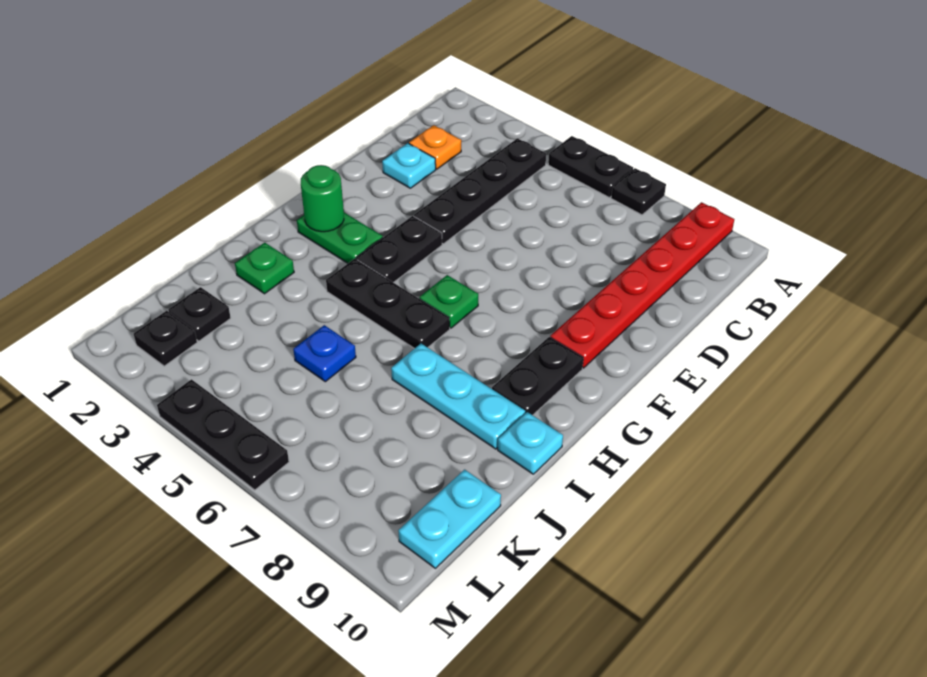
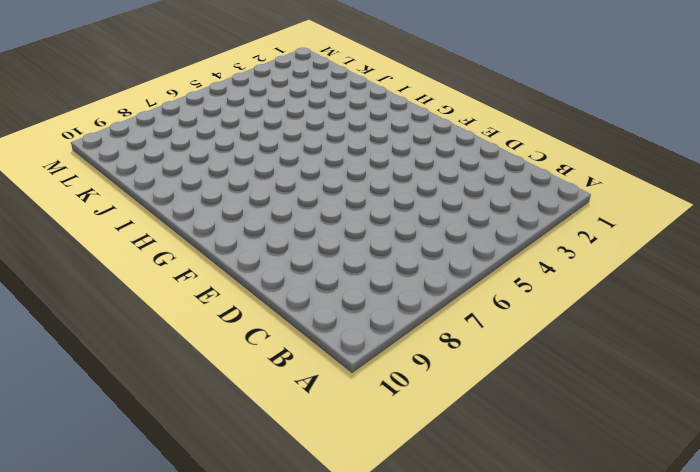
none -> black plate A5:A6 level 1
none -> black plate A7 level 1
none -> red plate A9:F9 level 1

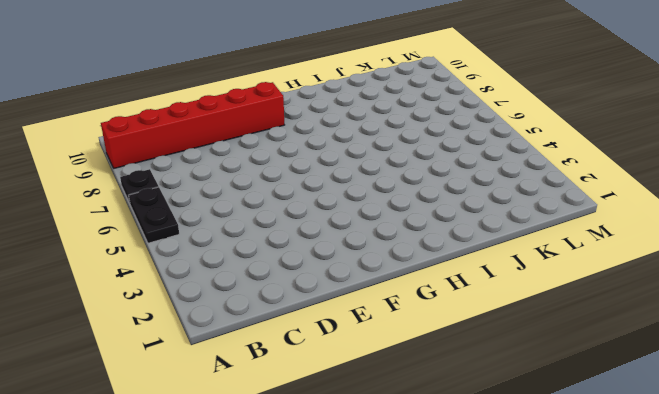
red brick A9:F9 level 1 -> red plate A9:F9 level 1
none -> black plate B4:E4 level 1
none -> orange plate C2 level 1
none -> cyan plate D2 level 1

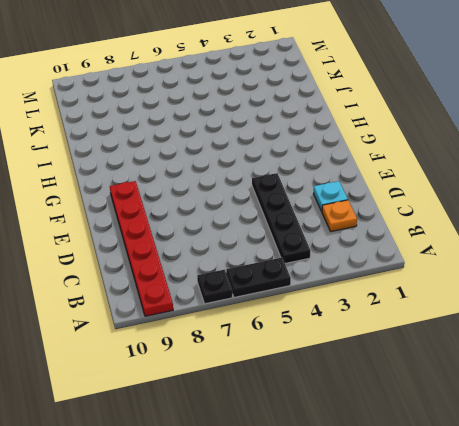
none -> black plate F4:G4 level 1
none -> green plate G2:G3 level 1
none -> green plate G6 level 1

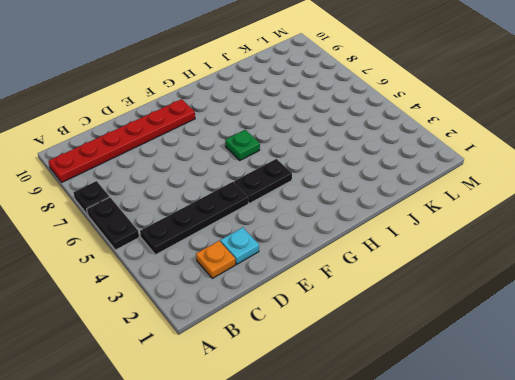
none -> green plate G2:G3 level 1
none -> black plate G9:H9 level 1
none -> black plate H4:H6 level 1

